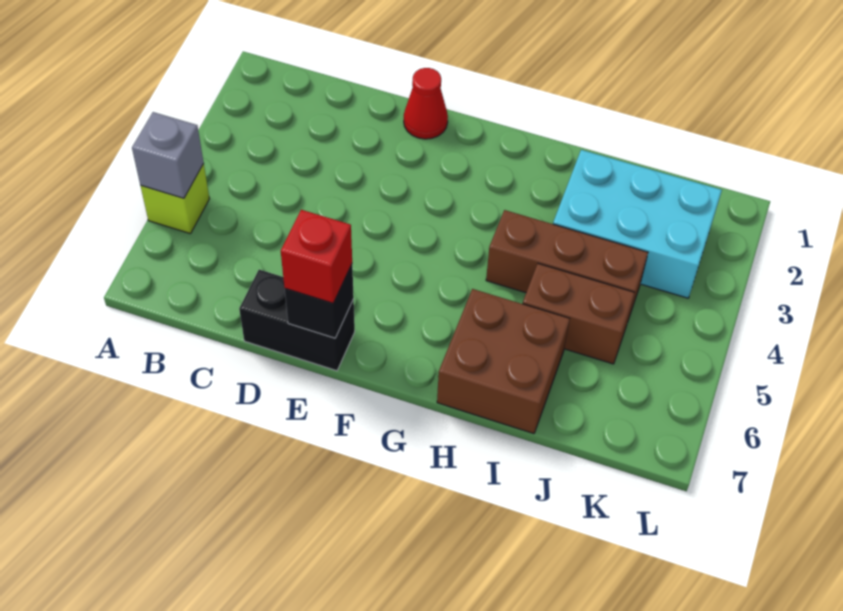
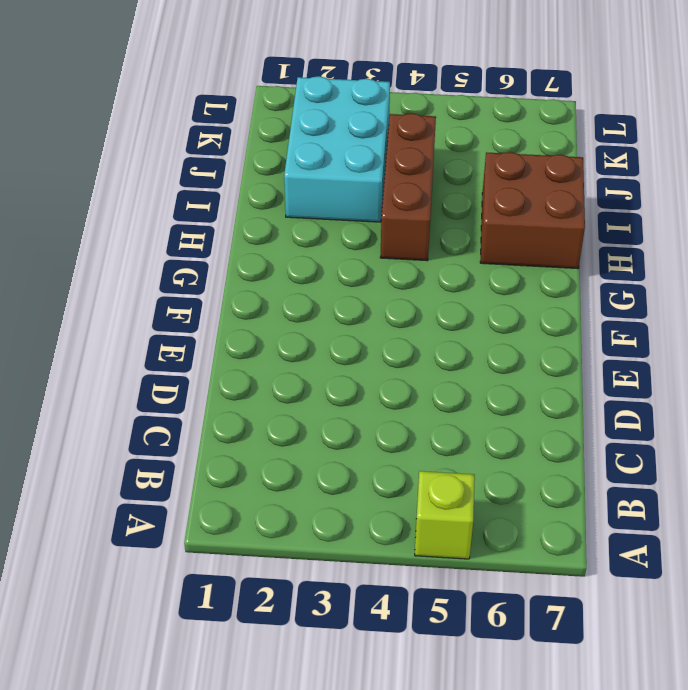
none -> black brick D7:E7 level 1
none -> red cone E1 level 1

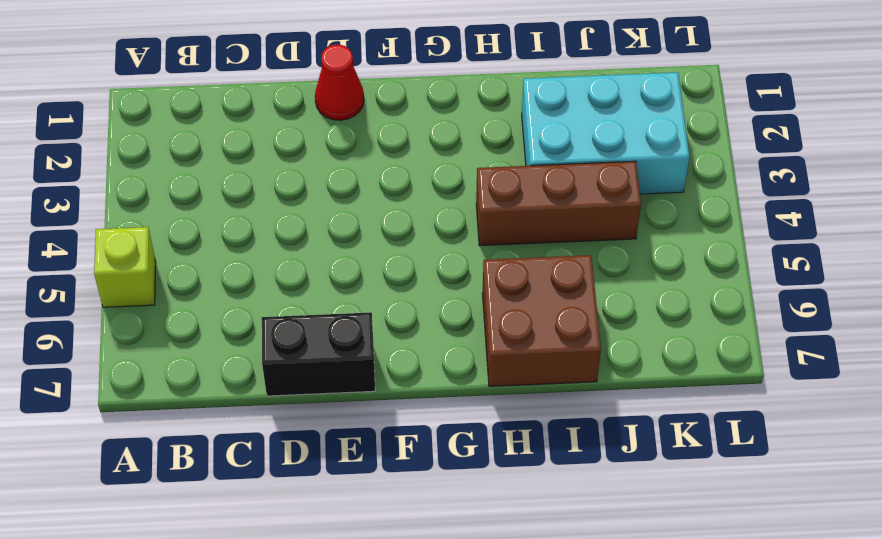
none -> brown brick I5:J5 level 1
none -> grey brick A5 level 2

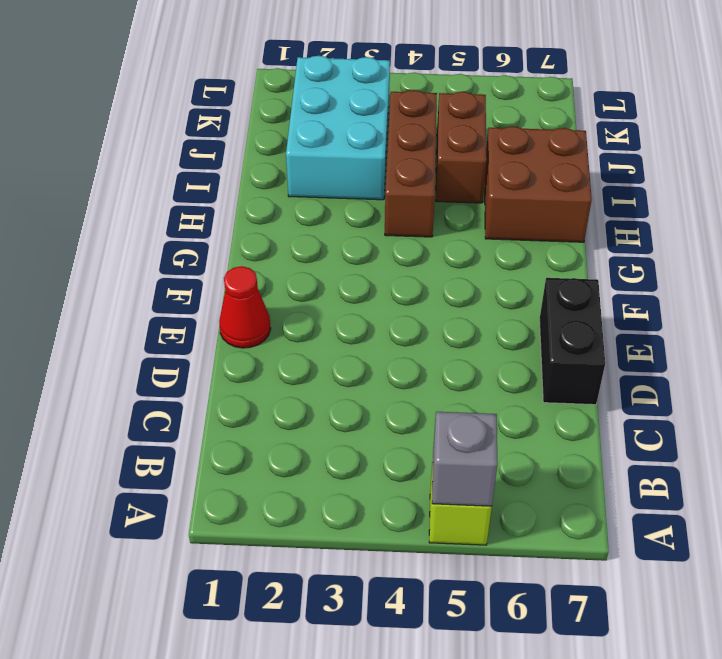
none -> black brick E7 level 2
none -> red brick E7 level 3

